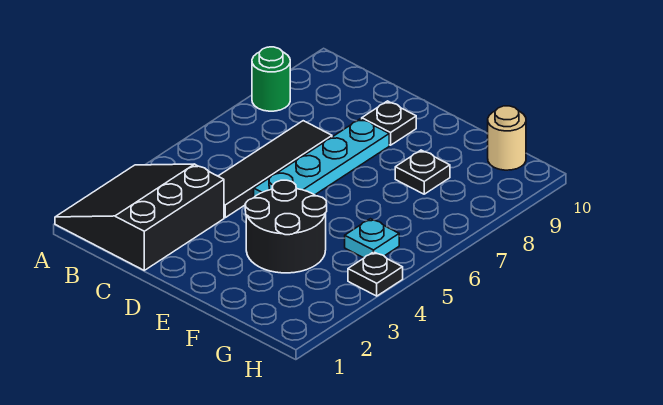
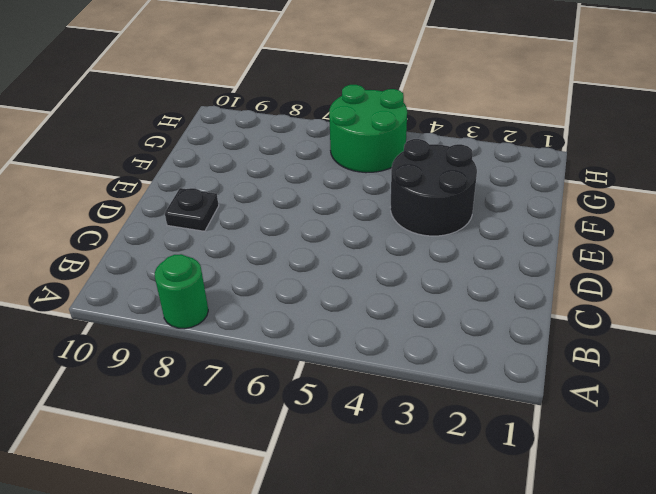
green round brick G5:H6 level 1 -> cyan plate G5 level 1
none -> black slope A1:C3 level 1 top C
none -> black tile C4:C7 level 1

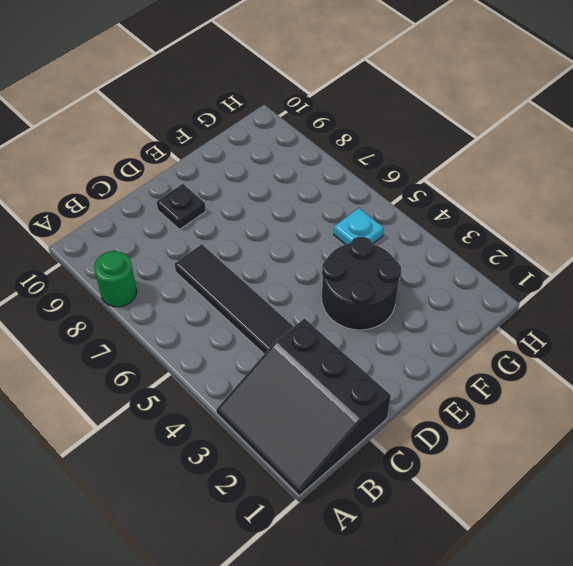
none -> cyan plate D5:D8 level 1
none -> black plate F8 level 1

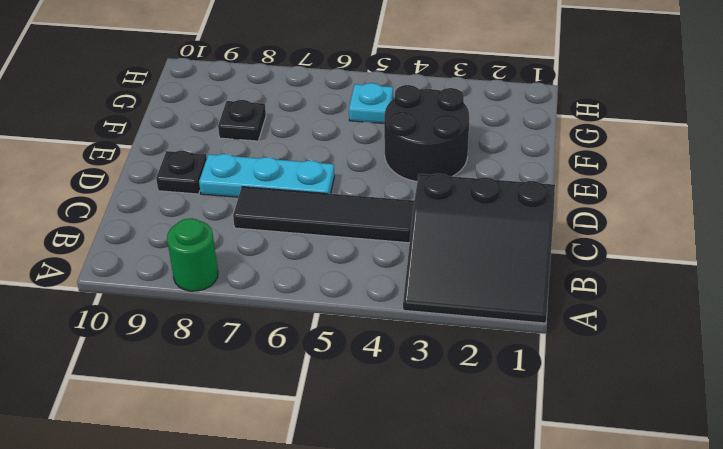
cyan plate D6:D8 level 1 -> cyan plate D5:D8 level 1
none -> tan round brick G10 level 1
none -> black plate H4 level 1

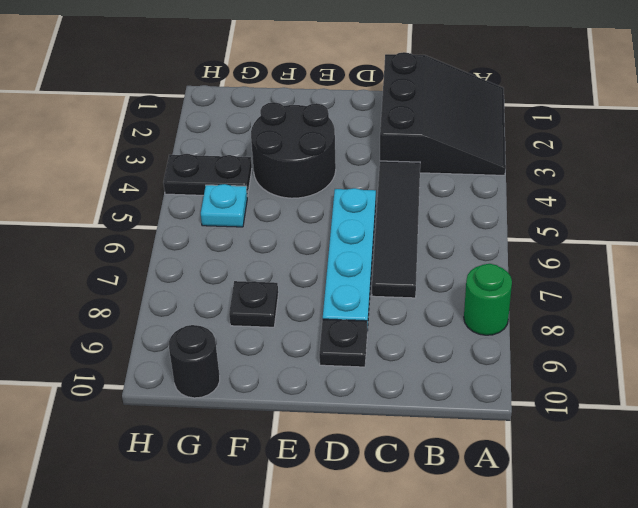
black plate G4:H4 level 1 -> black plate H4 level 1
black round brick G10 level 1 -> tan round brick G10 level 1

